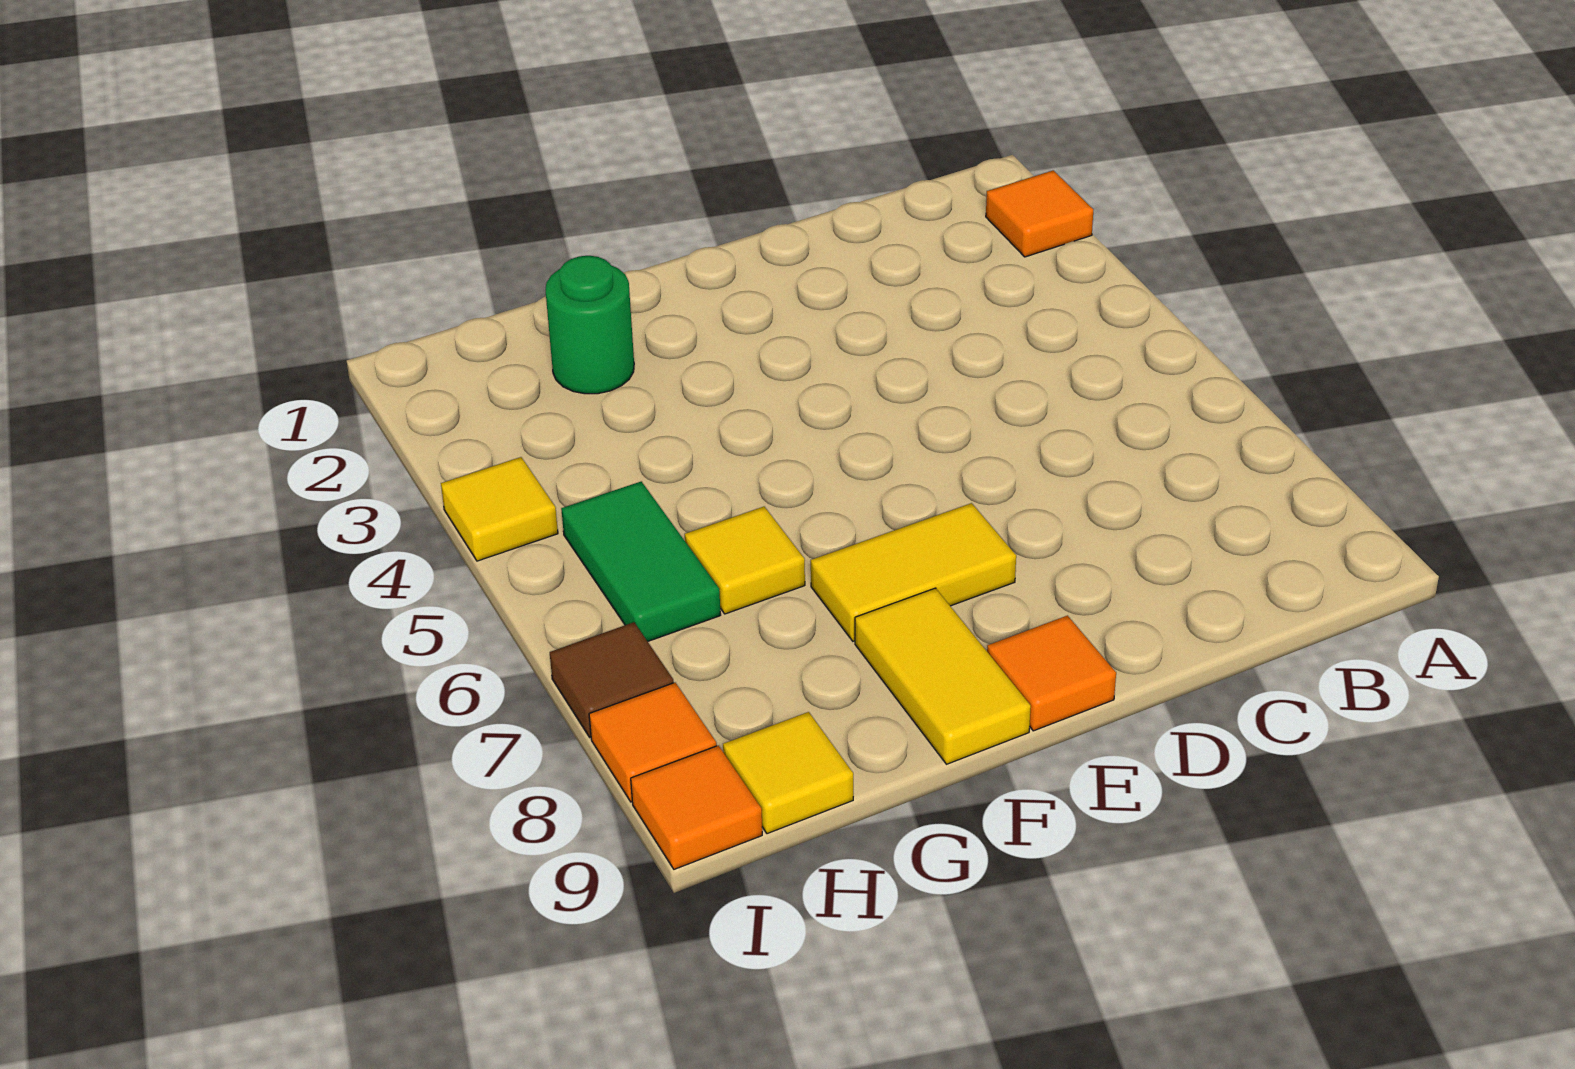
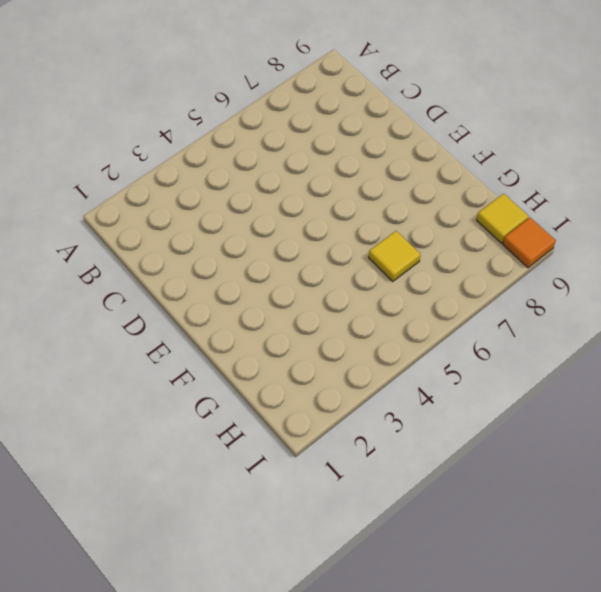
none -> orange tile A2 level 1
none -> yellow tile E7:F7 level 1
none -> orange tile E9 level 1

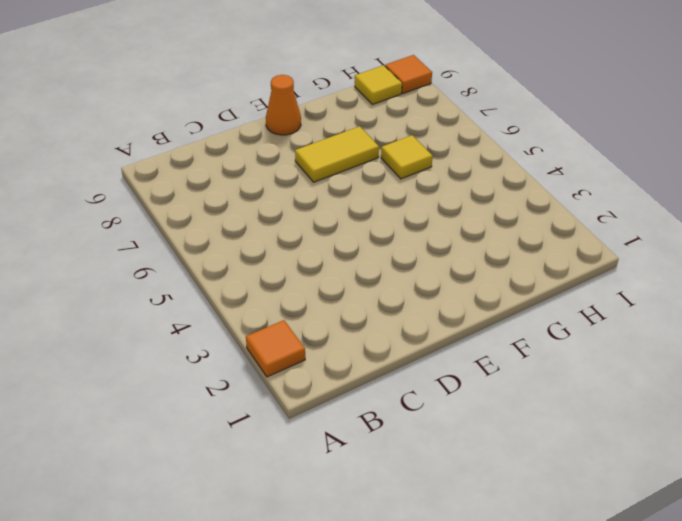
orange cone E9 level 1 -> orange tile E9 level 1
none -> yellow tile F8:F9 level 1
none -> green round brick G2 level 1
none -> green tile H5:H6 level 1

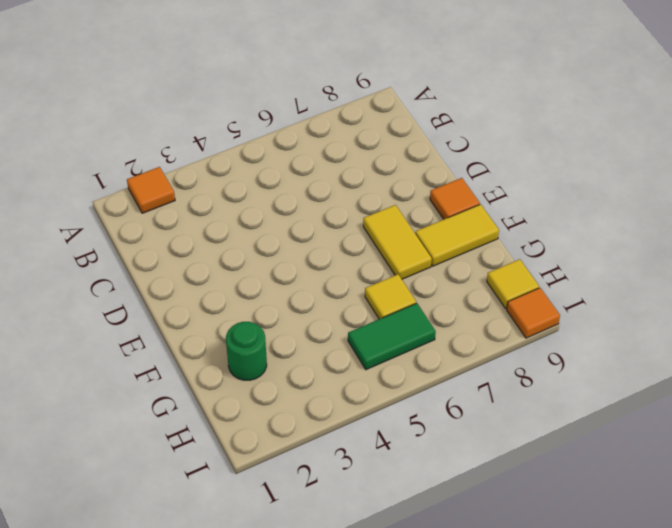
none -> yellow tile I4 level 1
none -> brown tile I7 level 1
none -> orange tile I8 level 1

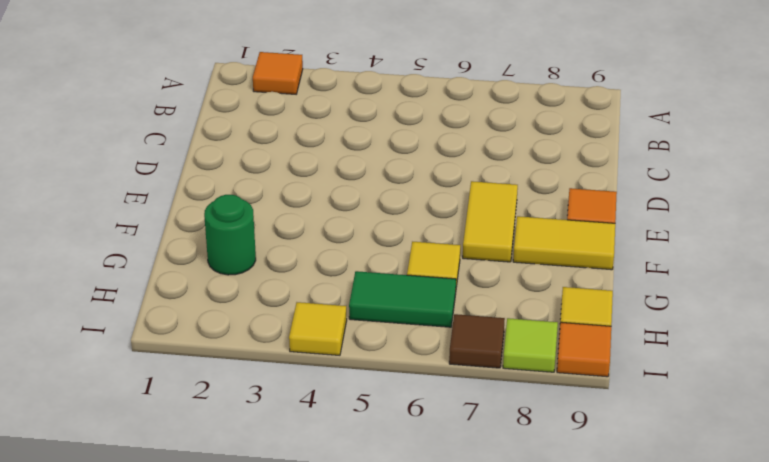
lime tile I8 level 1 -> orange tile I8 level 1

